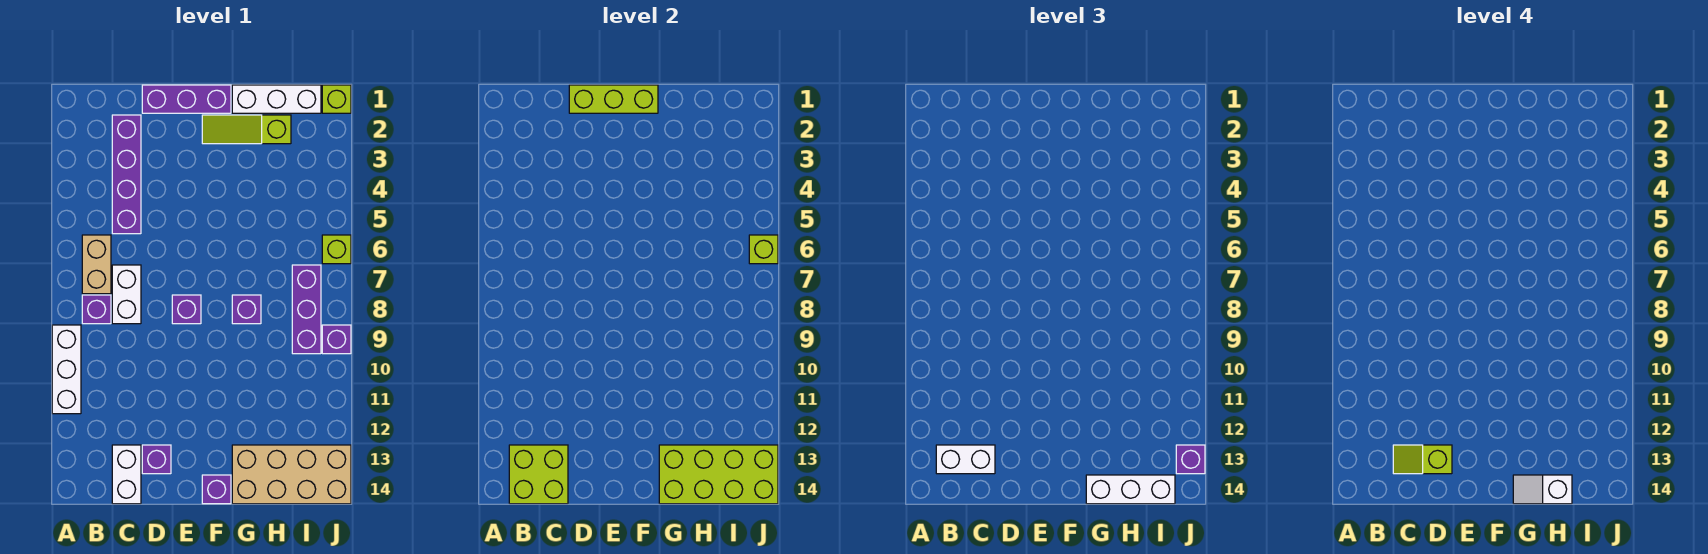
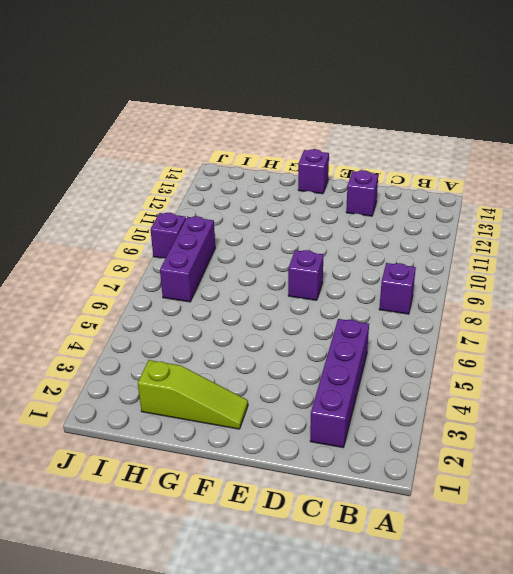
none -> white brick A9:A11 level 1
none -> tan brick B6:B7 level 1
none -> white brick C7:C8 level 1

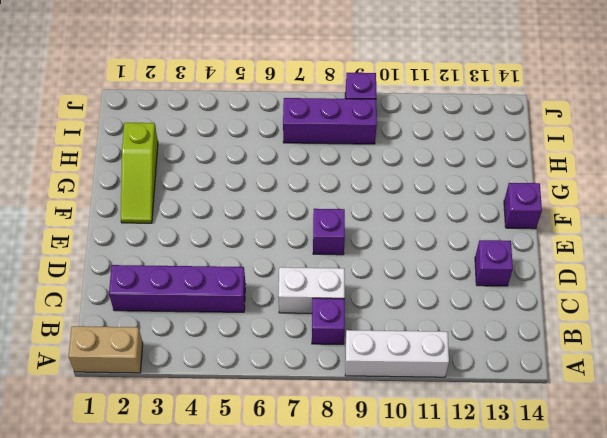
tan brick A1:A2 level 1 -> tan brick B6:B7 level 1
none -> white brick C13:C14 level 1
none -> purple brick D1:F1 level 1
none -> white brick G1:I1 level 1

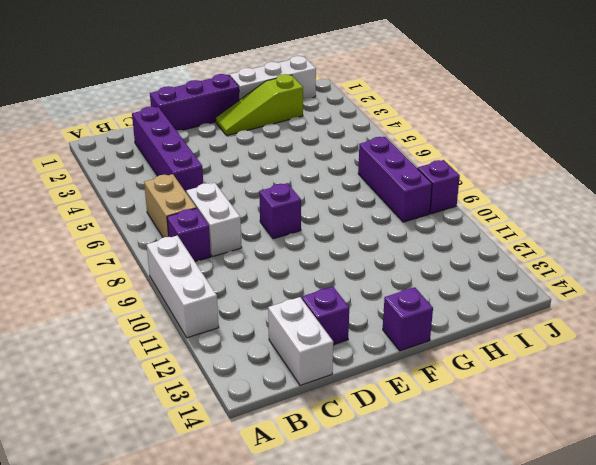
none -> purple brick G8 level 1
none -> tan brick G13:J14 level 1
none -> lime brick J1 level 1

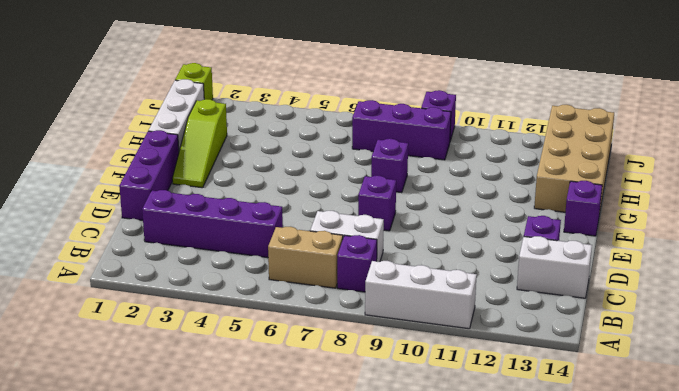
none -> lime brick J6 level 1
none -> lime brick B13:C14 level 2
none -> lime brick D1:F1 level 2

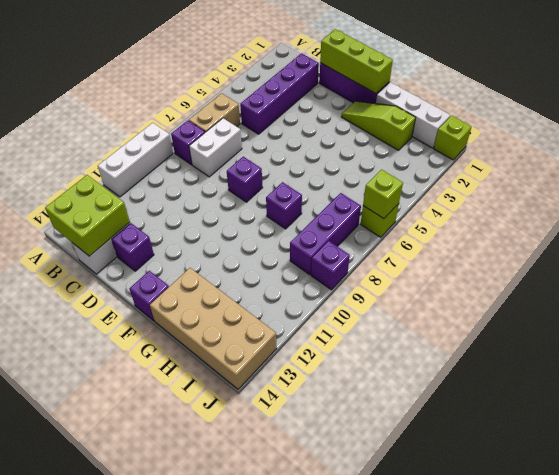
none -> lime brick G13:J14 level 2
none -> white brick B13:C13 level 3
none -> white brick G14:I14 level 3

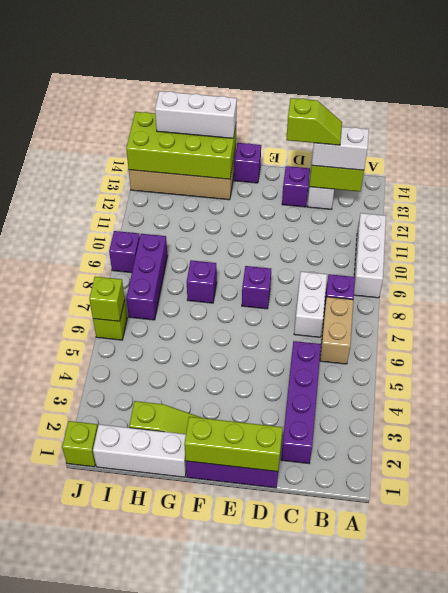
none -> purple brick J13 level 3
none -> white slope G14:H14 level 4 top H

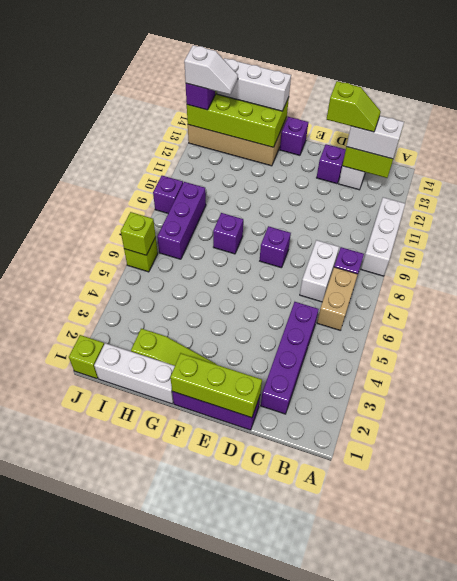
white slope I13:J13 level 4 top J -> white slope G14:H14 level 4 top H

